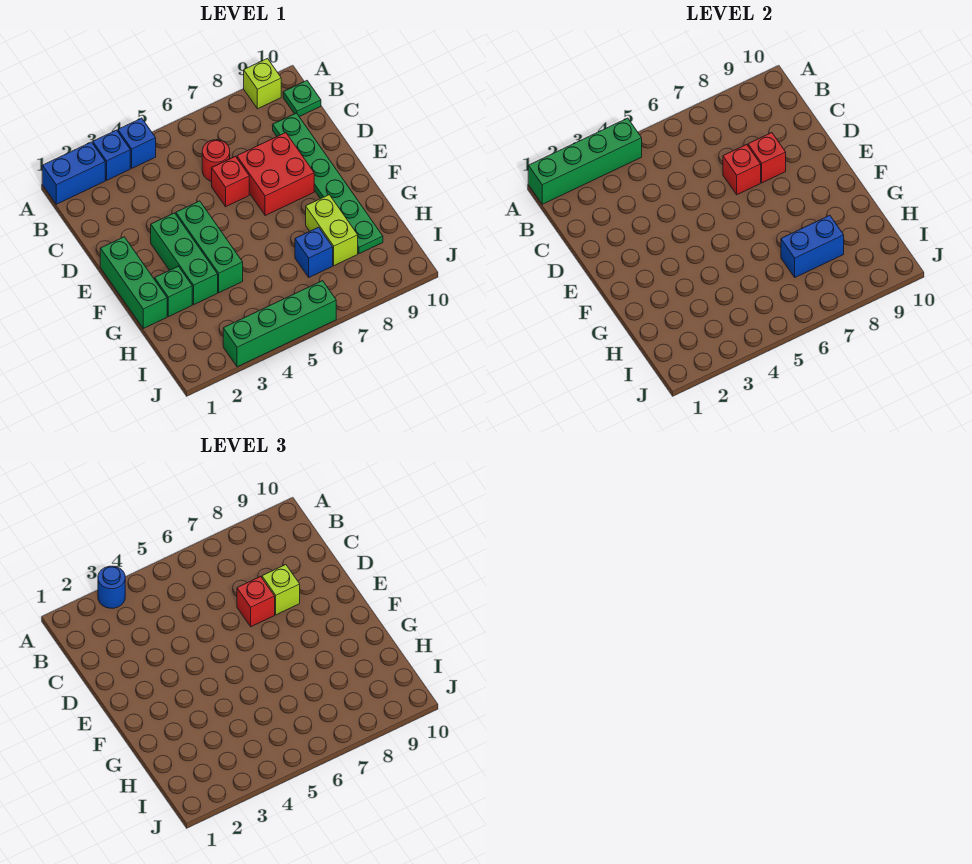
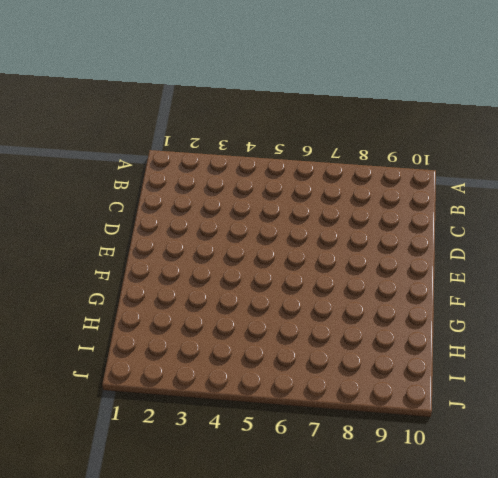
none -> blue brick A1:A2 level 1
none -> blue brick A3 level 1
none -> blue brick A4 level 1

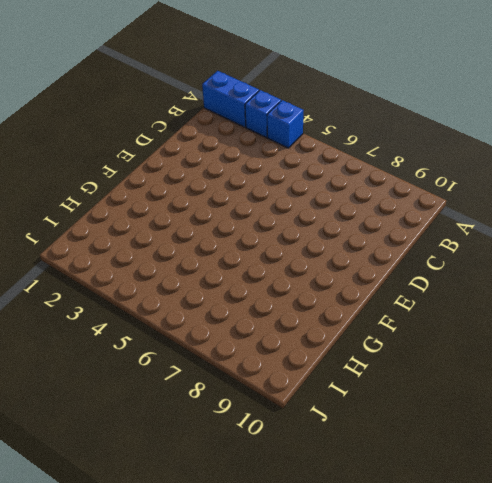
none -> lime brick A9 level 1
none -> green plate B10 level 1
none -> red round brick C6 level 1

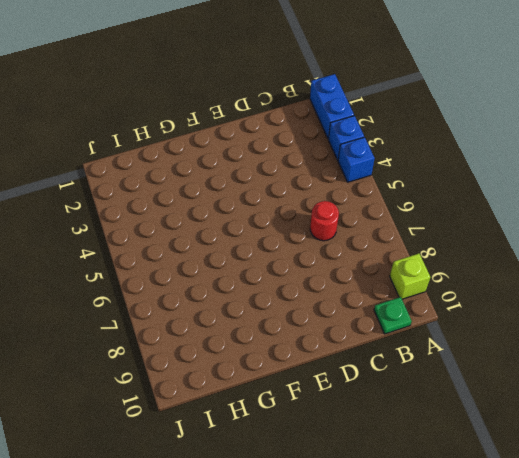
none -> green plate C9:H9 level 1
none -> red brick D6 level 1
none -> red brick D7:E8 level 1

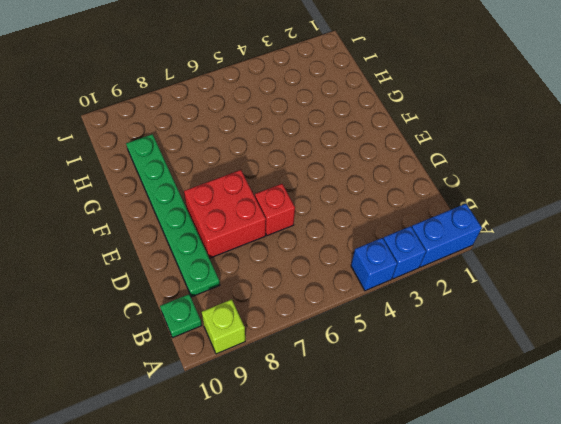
none -> red round brick C6 level 1
none -> green brick E1:G1 level 1
none -> green brick E3:G3 level 1

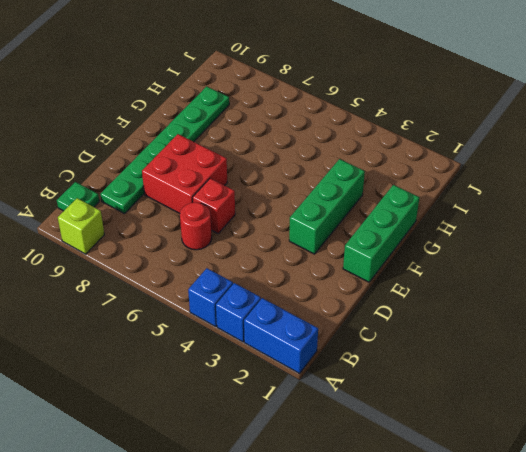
none -> green brick E4:G4 level 1
none -> green brick G2 level 1
none -> lime brick G8:H8 level 1

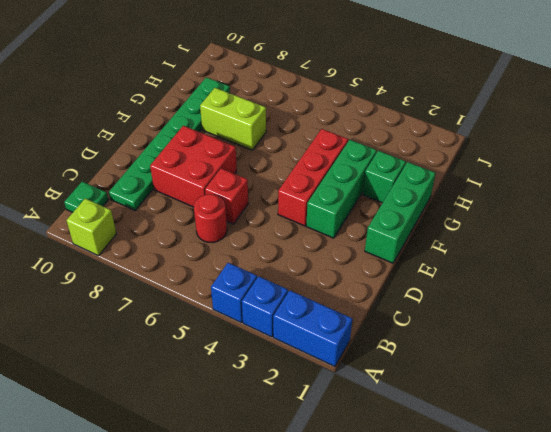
red brick E4:G4 level 1 -> green brick E4:G4 level 1
lime brick G7:G8 level 1 -> lime brick G8:H8 level 1
none -> blue brick H7 level 1
none -> green brick J3:J6 level 1
none -> green brick A1:A4 level 2

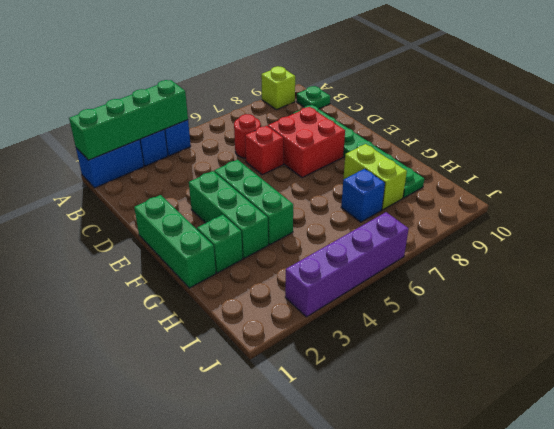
purple brick J3:J6 level 1 -> green brick J3:J6 level 1
none -> red brick D7 level 2
none -> red brick D8 level 2
none -> blue brick H7:H8 level 2

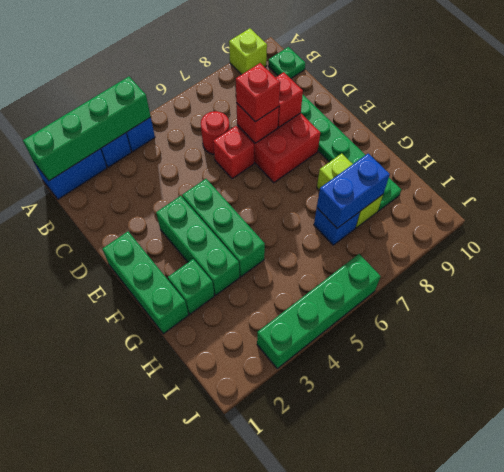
none -> blue round brick A3 level 3
none -> lime brick D8 level 3

